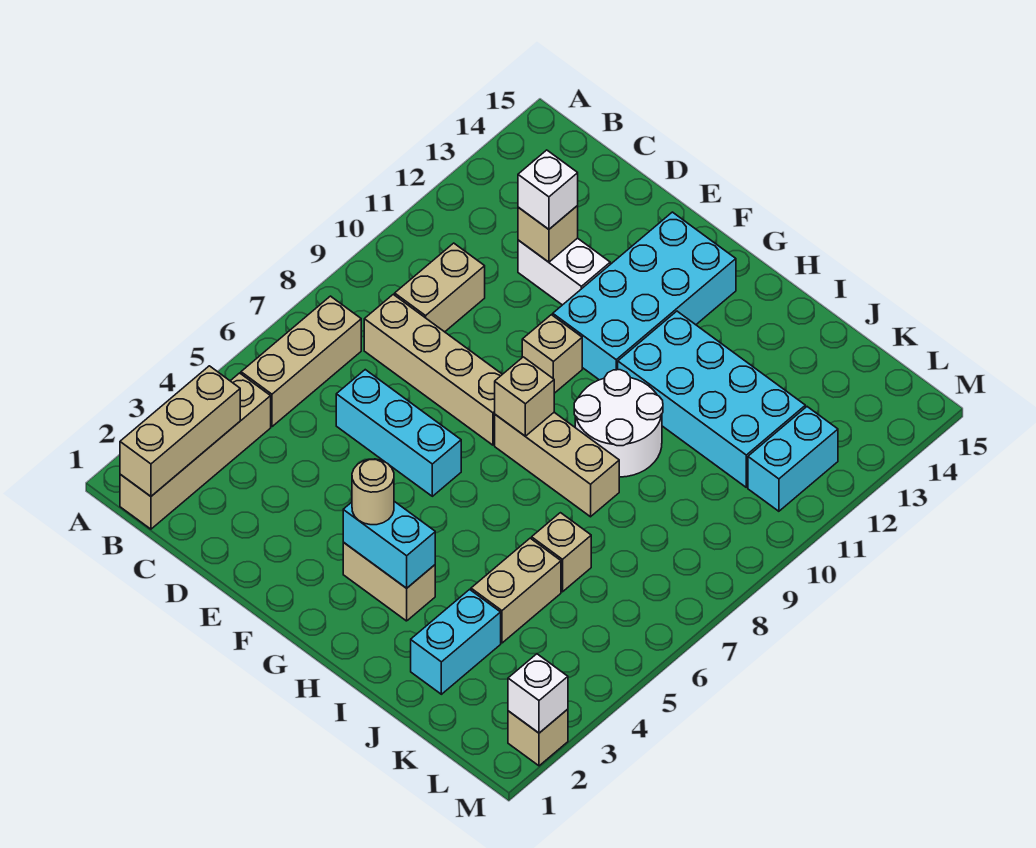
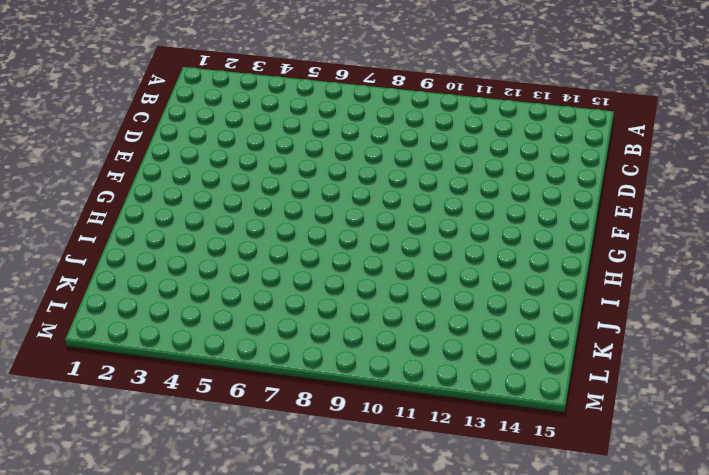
none -> tan brick B1:B4 level 1
none -> tan brick B5:B7 level 1
none -> tan brick C8:F8 level 1

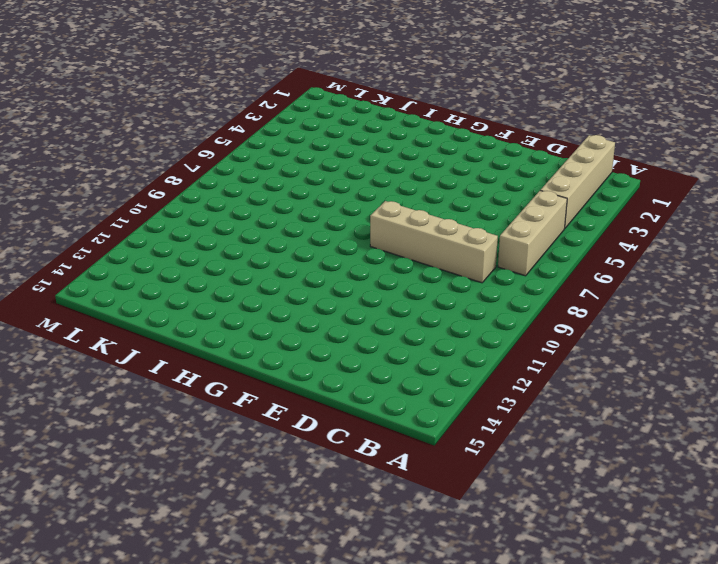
none -> tan brick C9:C10 level 1
none -> cyan brick D6:F6 level 1
none -> white brick D12:E12 level 1

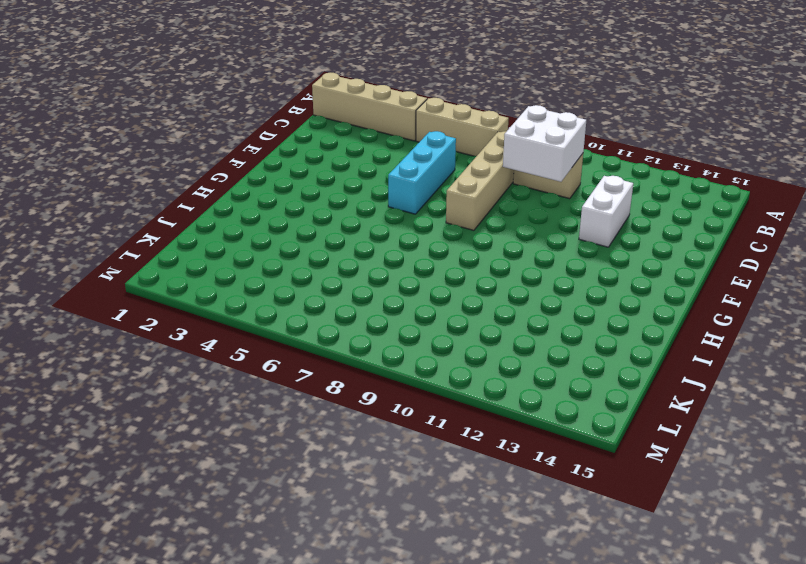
white brick C9:D10 level 2 -> none
none -> tan brick F10 level 1
none -> cyan brick F11:G14 level 1
none -> tan brick G3:H3 level 1

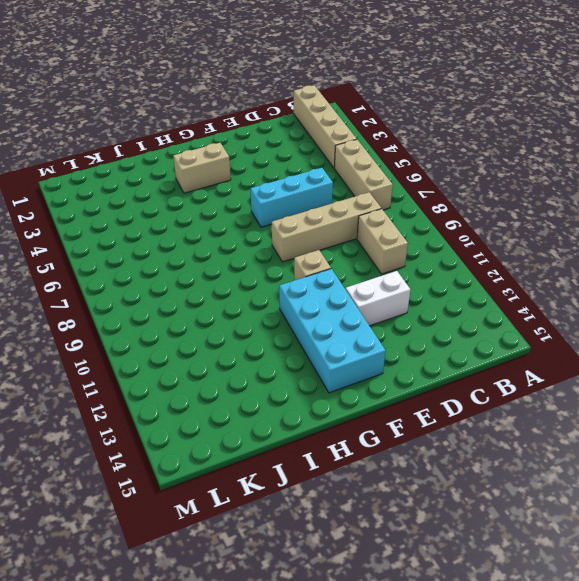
none -> tan brick G8:I8 level 1
none -> white round brick H9:I10 level 1
none -> cyan brick H11:K12 level 1

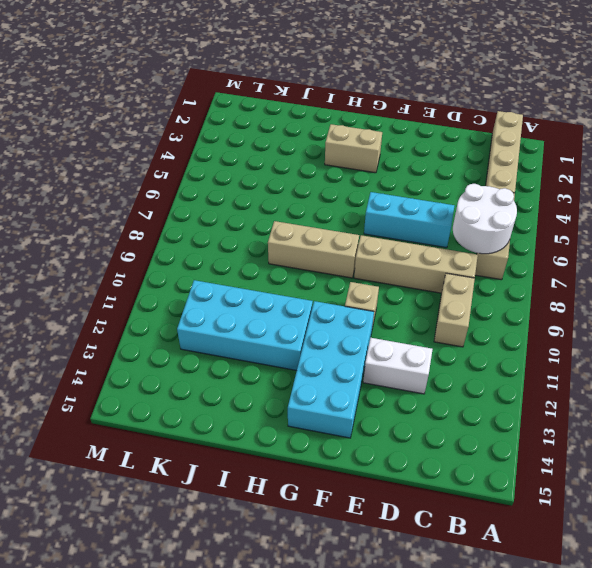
white round brick B6:C7 level 2 -> white round brick H9:I10 level 1
none -> cyan brick J2:J3 level 1
none -> tan brick J4:J5 level 1
none -> tan brick J6 level 1

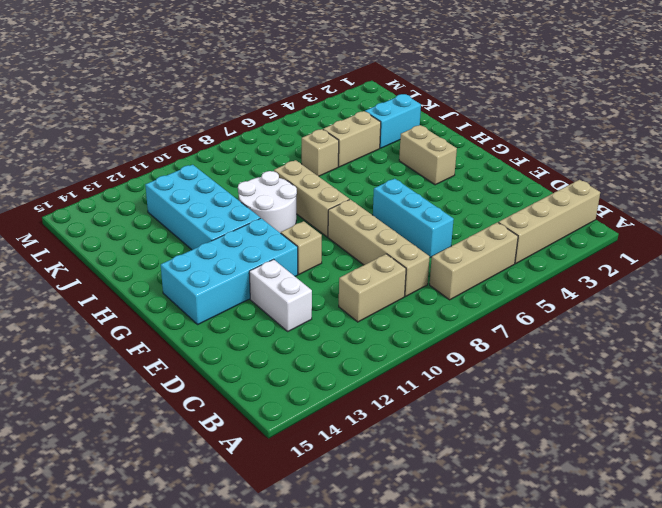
none -> cyan brick L11:L12 level 1
none -> tan brick M2 level 1
none -> tan brick B1:B3 level 2

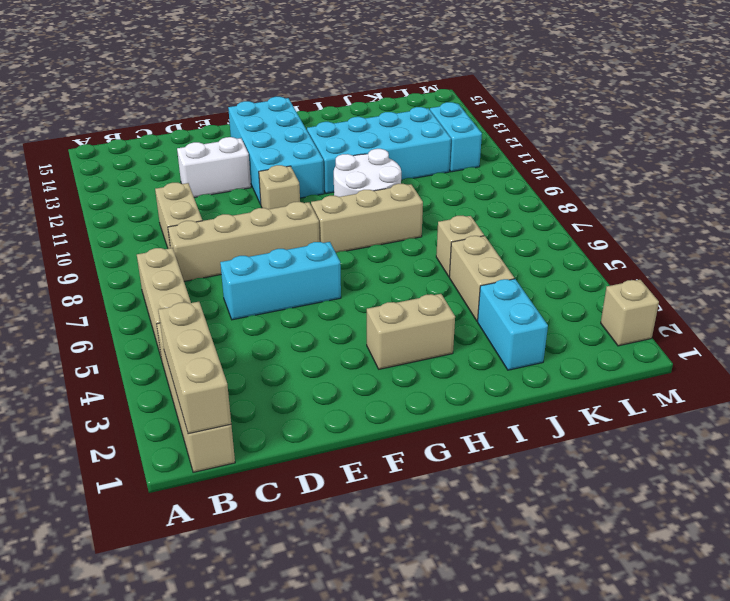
none -> tan brick D12 level 2
none -> cyan brick G3:H3 level 2
none -> tan brick G8 level 2

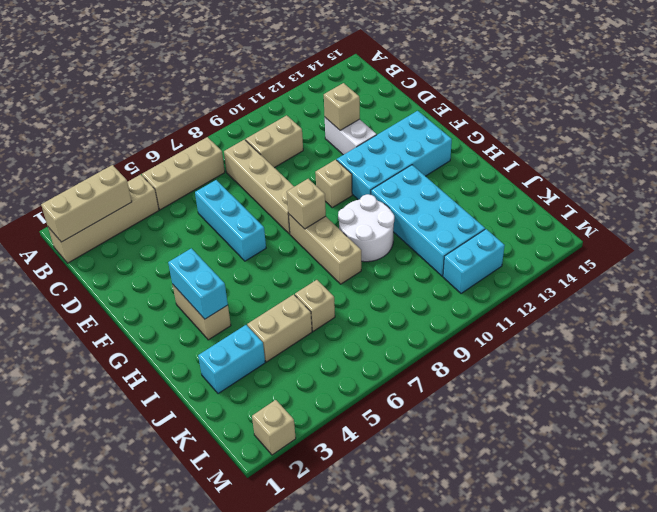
none -> white brick M2 level 2
none -> white brick D12 level 3
none -> tan round brick G3 level 3

